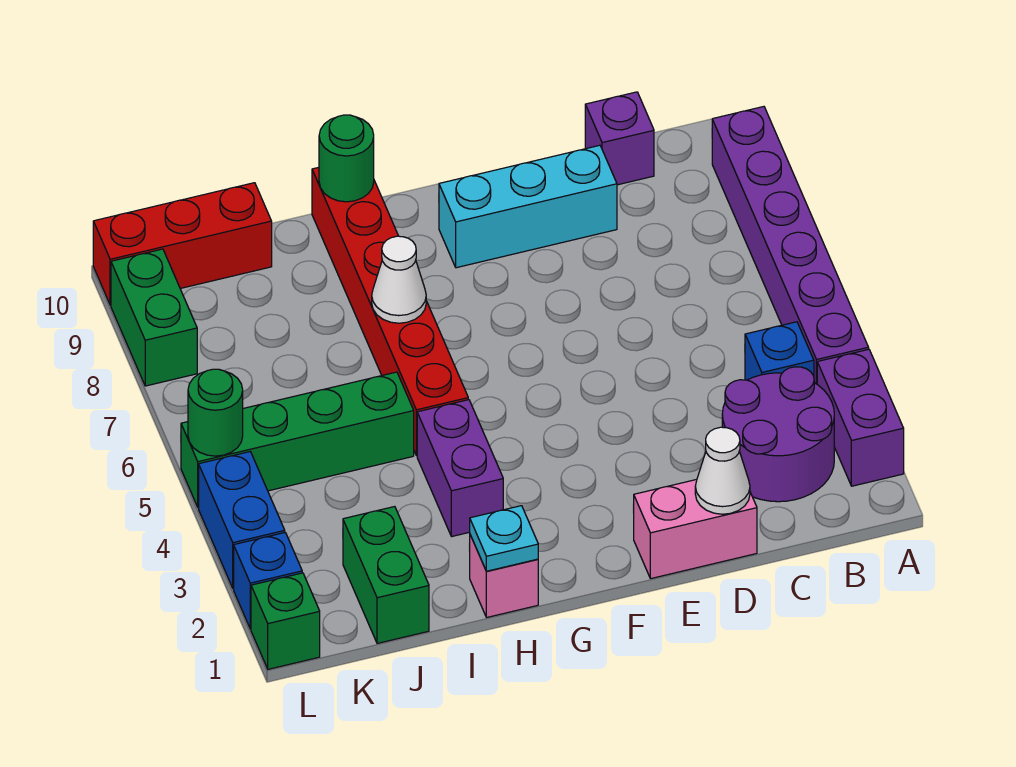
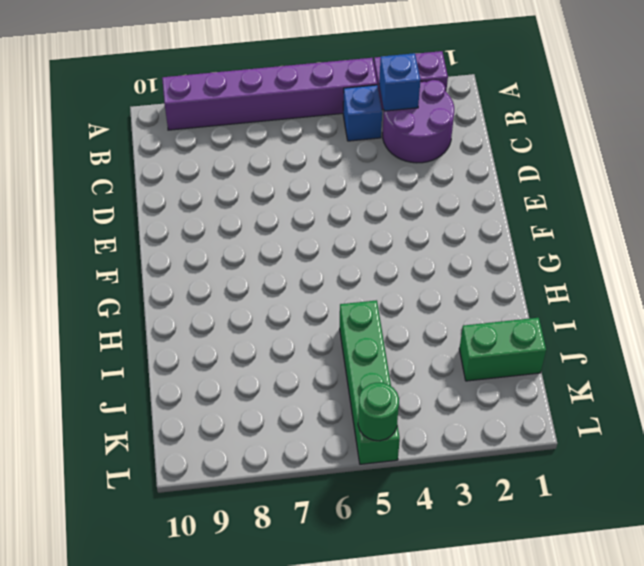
blue brick B3 level 2 -> blue brick L2 level 1
none -> purple brick C10 level 1
none -> pink brick D1:E1 level 1
none -> cyan brick D9:F9 level 1

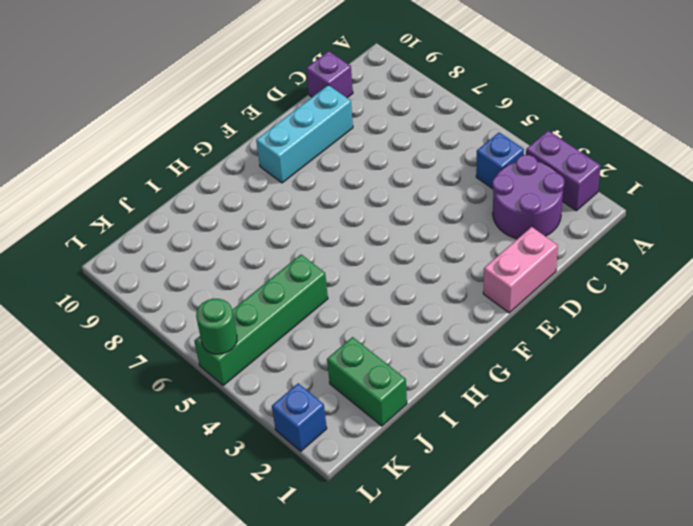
none -> purple brick A4:A9 level 1
none -> pink brick H1 level 1
none -> purple brick H3:H4 level 1

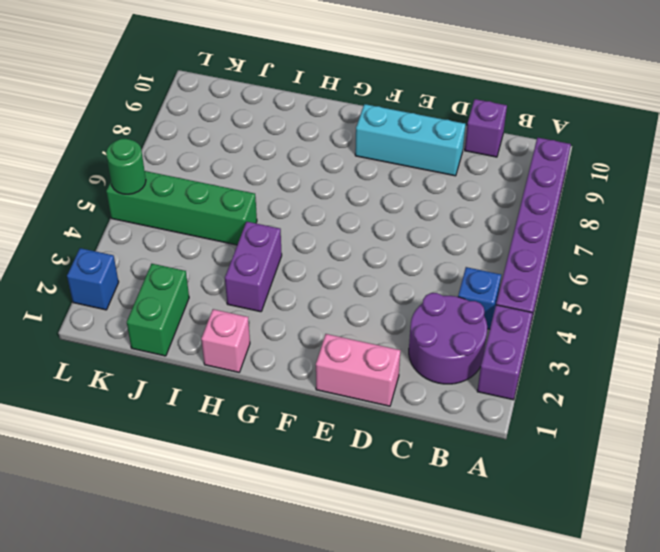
none -> red brick H5:H10 level 1
none -> red brick J10:L10 level 1
none -> green brick L1 level 1

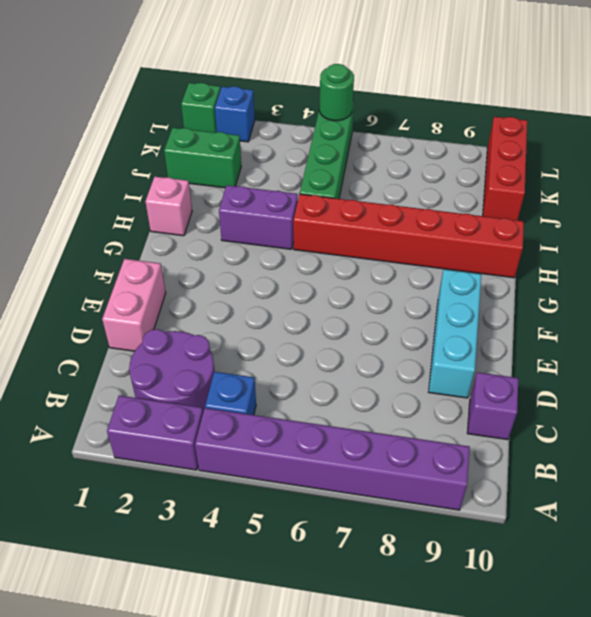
none -> blue brick L3:L4 level 1
none -> green brick L8:L9 level 1
none -> white cone D1 level 2

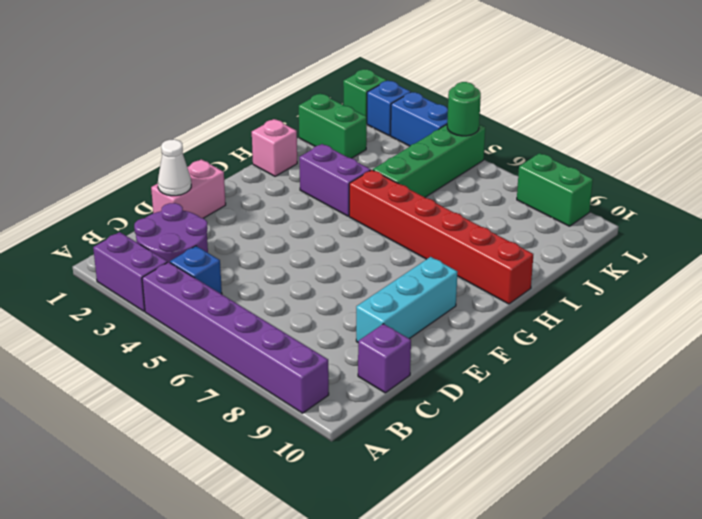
none -> red brick J10:L10 level 1
none -> cyan plate H1 level 2
none -> white cone H7 level 2

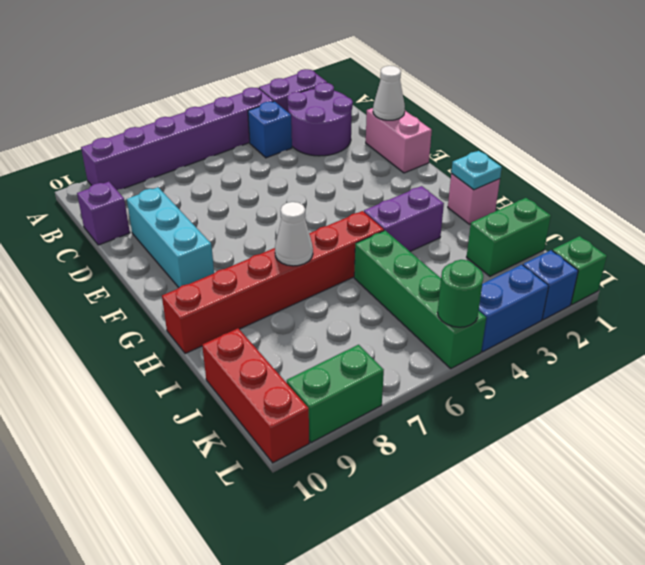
none -> green round brick H10 level 2

